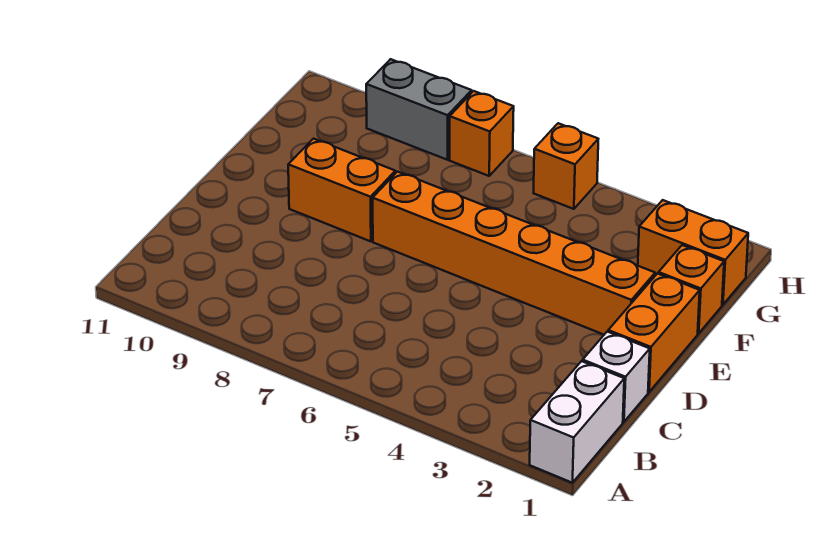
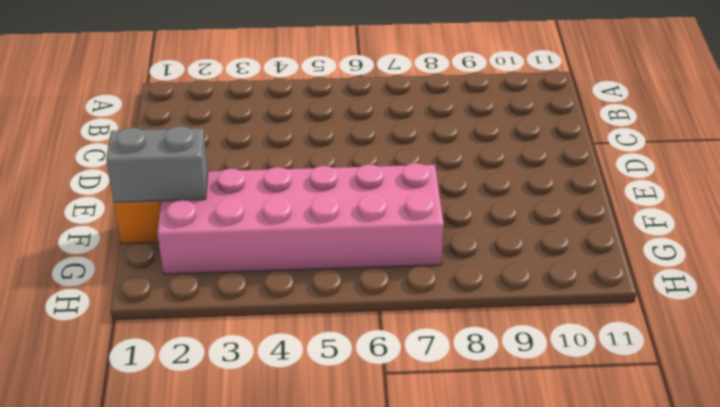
grey brick F1:F2 level 2 -> grey brick H8:H9 level 1
pink brick F2:G7 level 1 -> orange brick G1:G2 level 1
none -> white brick A1:B1 level 1
none -> white brick C1 level 1

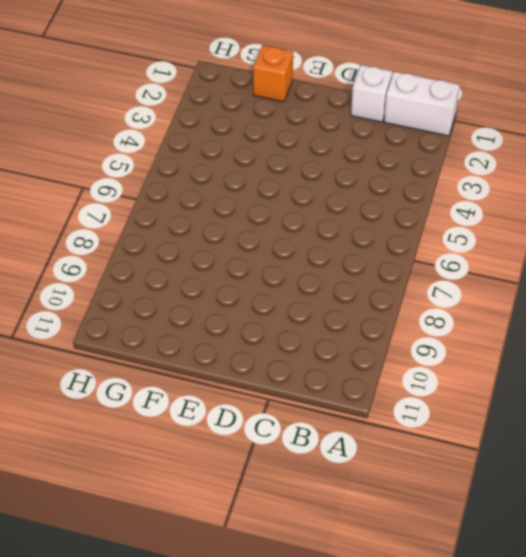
none -> orange brick D1:E1 level 1
none -> orange brick E2:E7 level 1

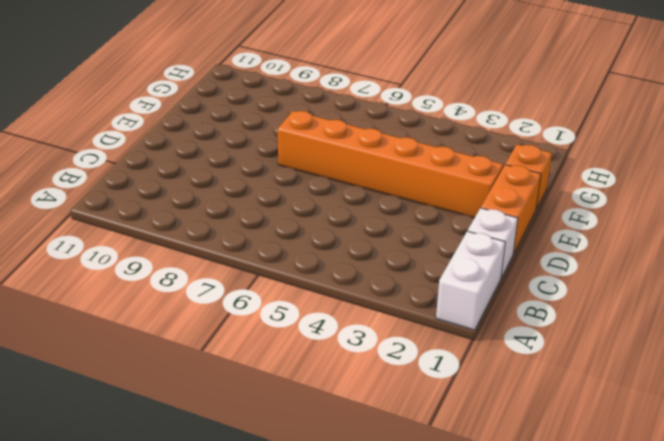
none -> orange brick E8:E9 level 1
none -> orange brick G1:G2 level 1

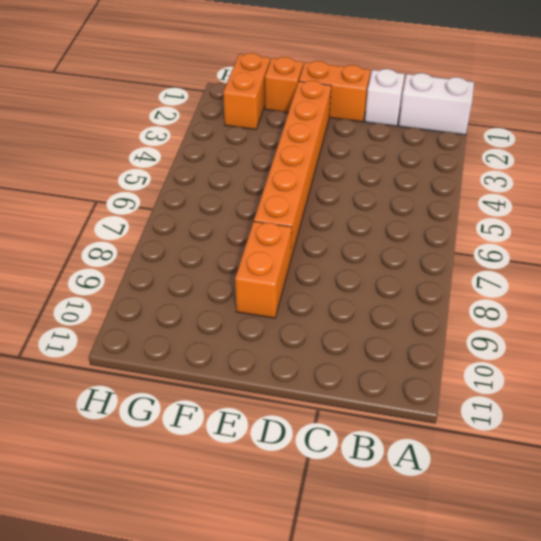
none -> orange brick H5 level 1
none -> orange brick H7 level 1

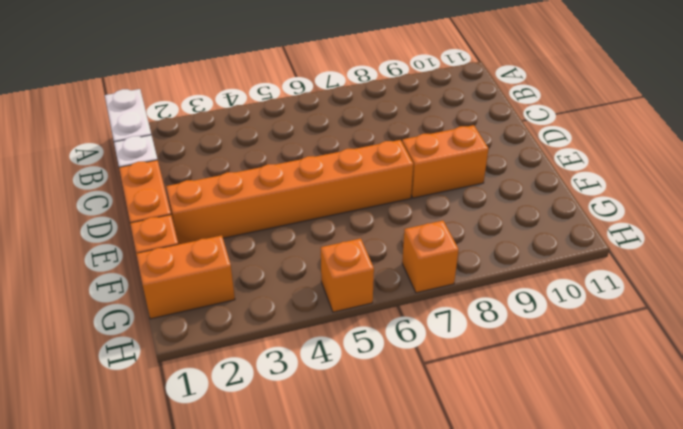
none -> grey brick H8:H9 level 1

